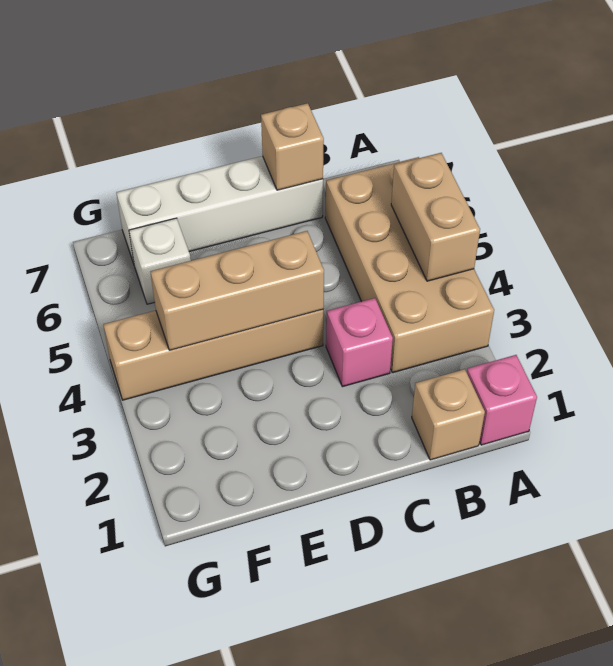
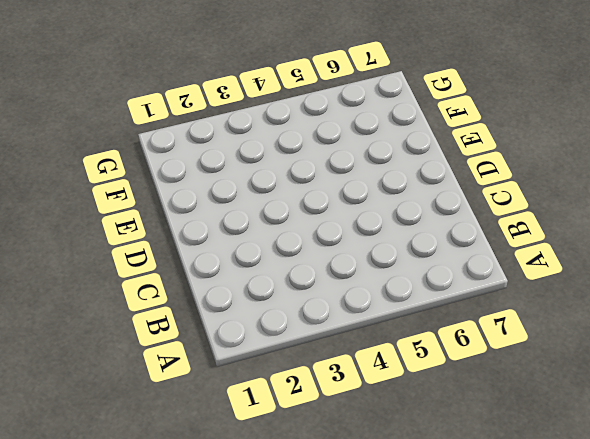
none -> pink brick A1 level 1
none -> tan brick A3:B6 level 1

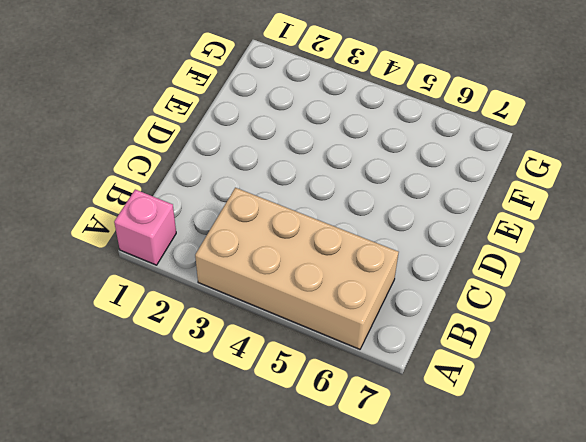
none -> tan brick B1 level 1
none -> pink brick C3 level 1

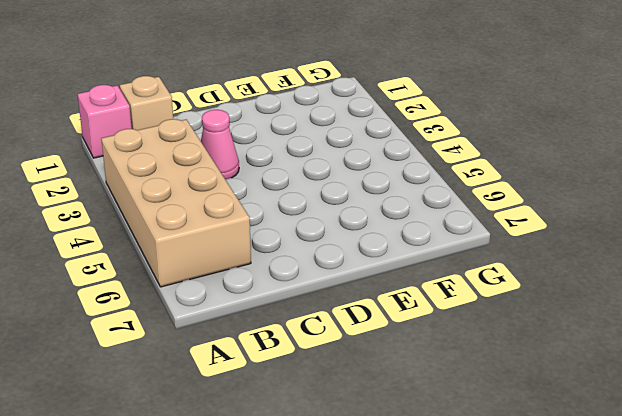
pink cone C3 level 1 -> pink brick C3 level 1
none -> white brick C7:F7 level 1
none -> tan brick D4:G4 level 1

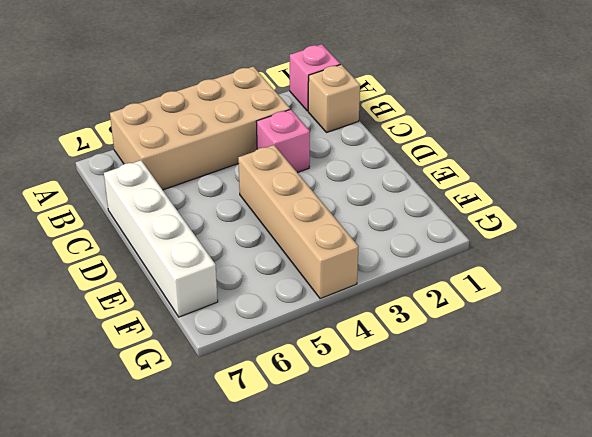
none -> white brick F6 level 1
none -> tan brick A4:A5 level 2

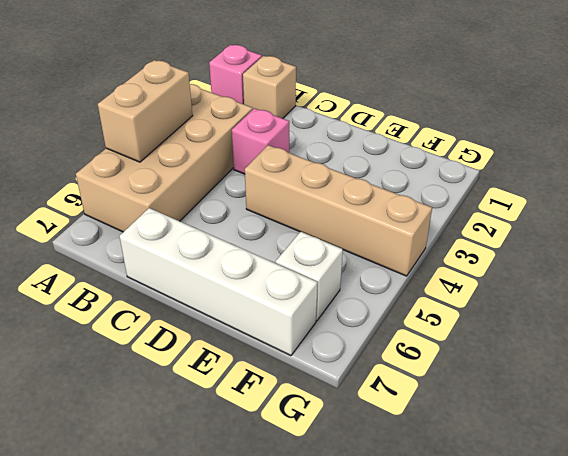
none -> tan brick C7 level 2
none -> tan brick D4:F4 level 2

